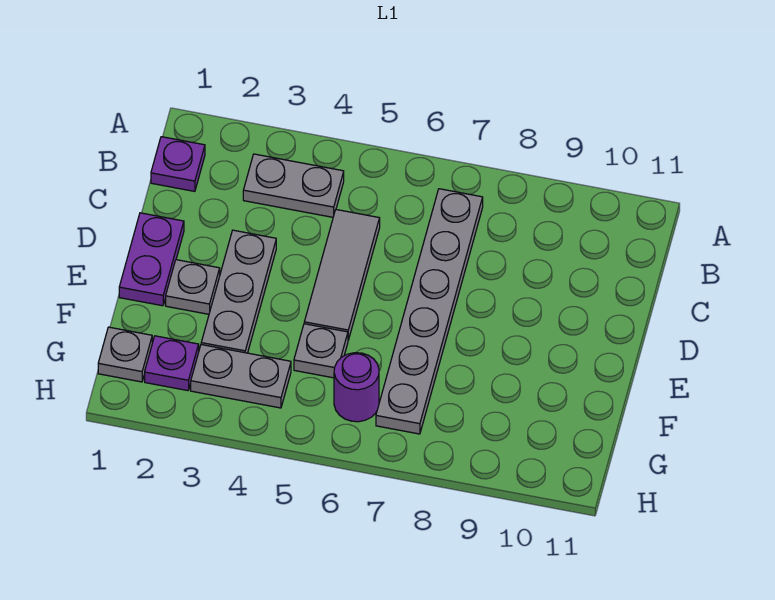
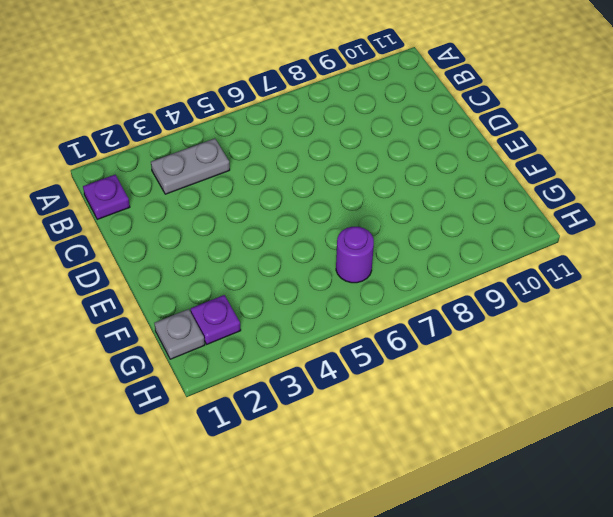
none -> grey plate B7:G7 level 1
none -> grey tile C5:E5 level 1
none -> purple plate D1:E1 level 1

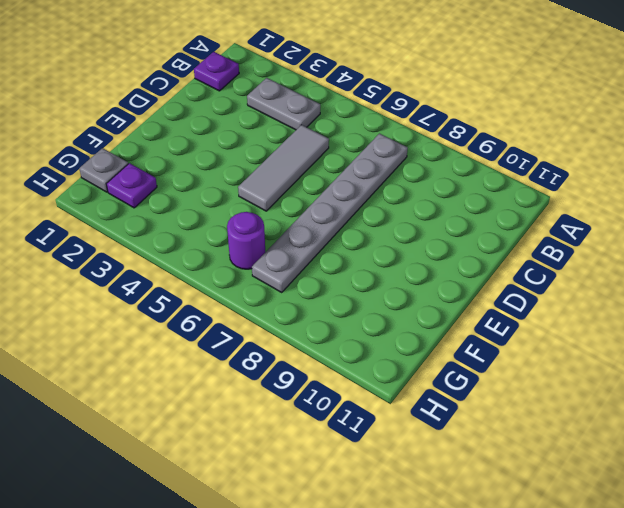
none -> purple plate D1:E1 level 1
none -> grey plate D3:F3 level 1
none -> grey plate E2 level 1

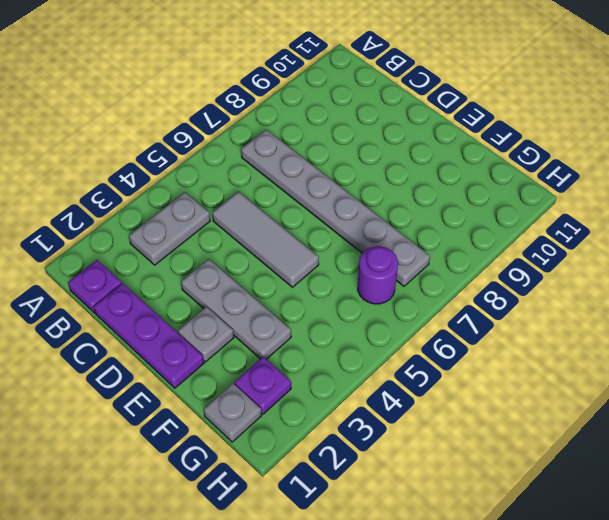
purple plate C1:E1 level 1 -> purple plate D1:E1 level 1
none -> grey plate F5 level 1
none -> grey plate G3:G4 level 1

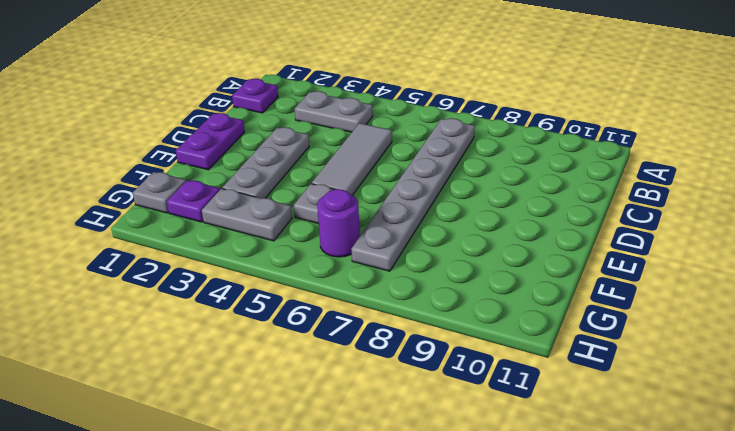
none -> grey plate E2 level 1

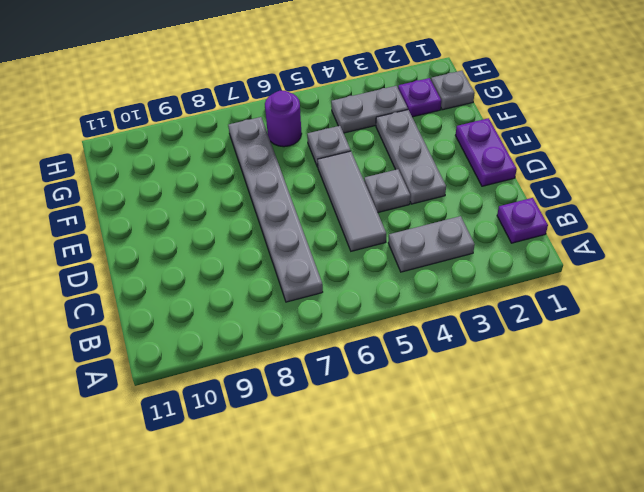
grey plate D4 level 1 -> grey plate E2 level 1

